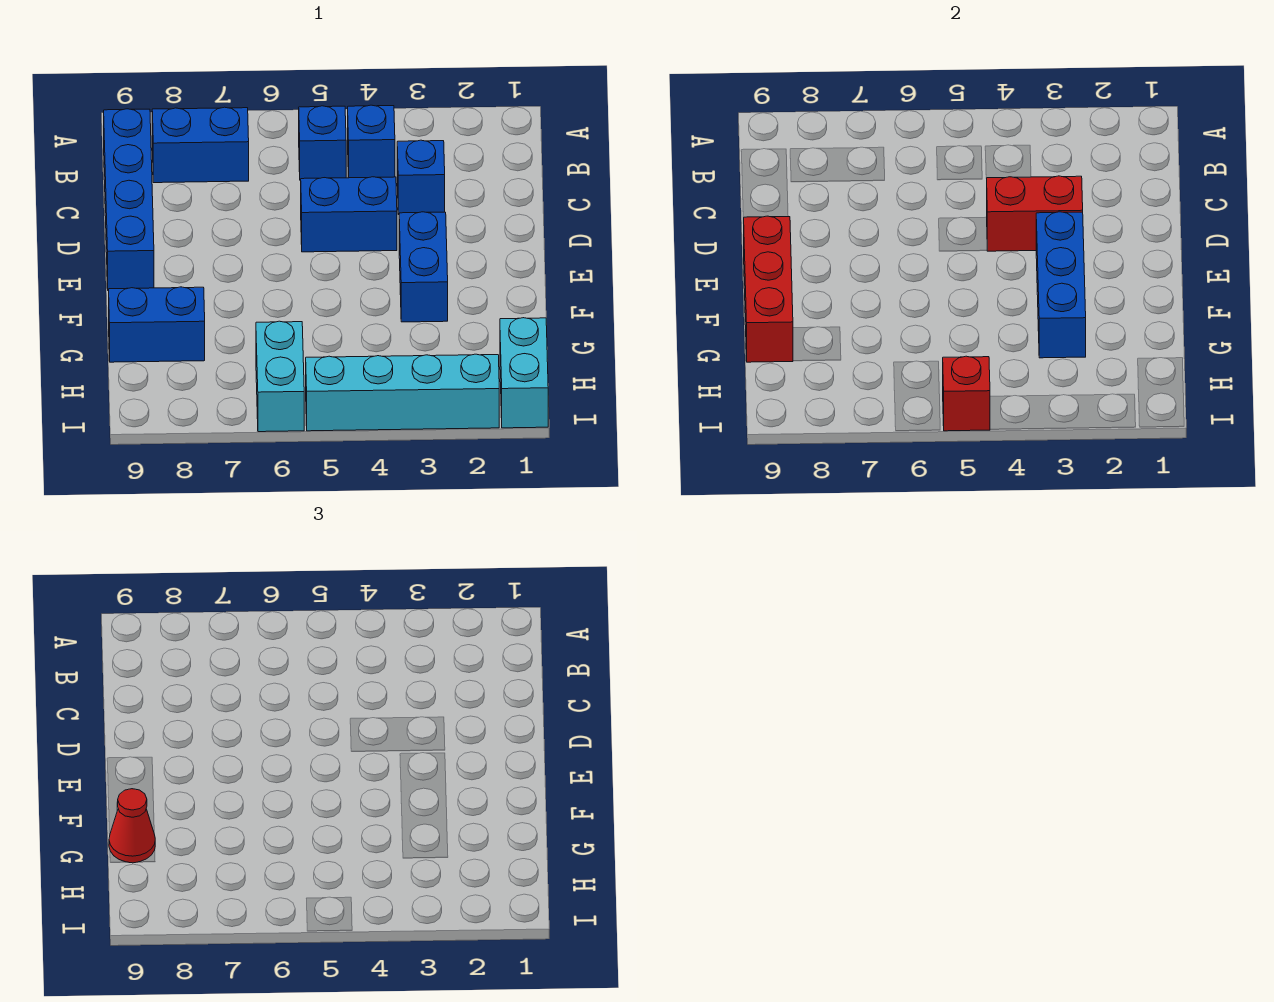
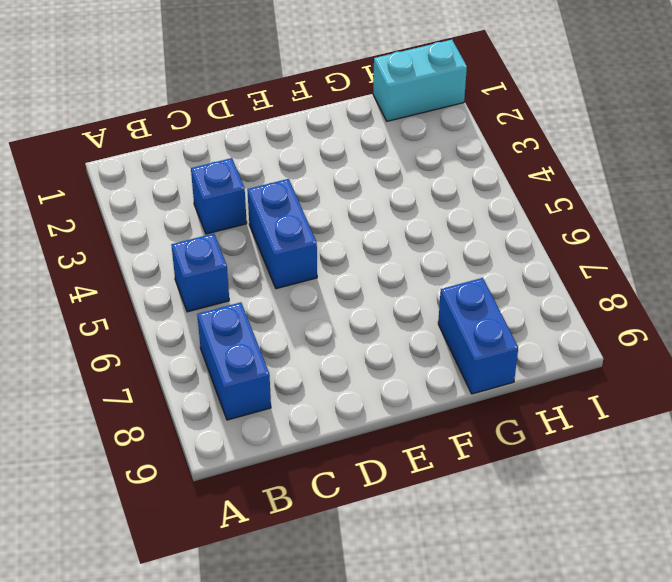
none -> blue brick B4 level 1
none -> blue brick B9:E9 level 1
none -> blue brick E3:F3 level 1

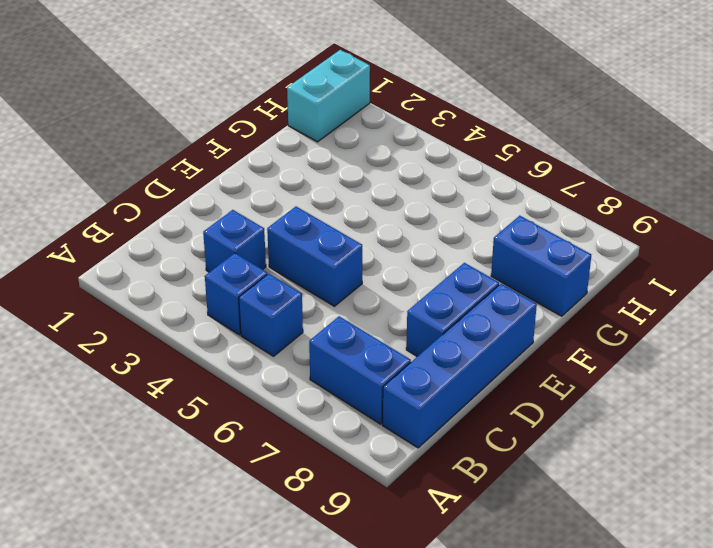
blue brick D8:E8 level 1 -> blue brick E3:F3 level 1
none -> cyan brick H6:I6 level 1
none -> cyan brick I2:I5 level 1
none -> red brick D3:D4 level 2

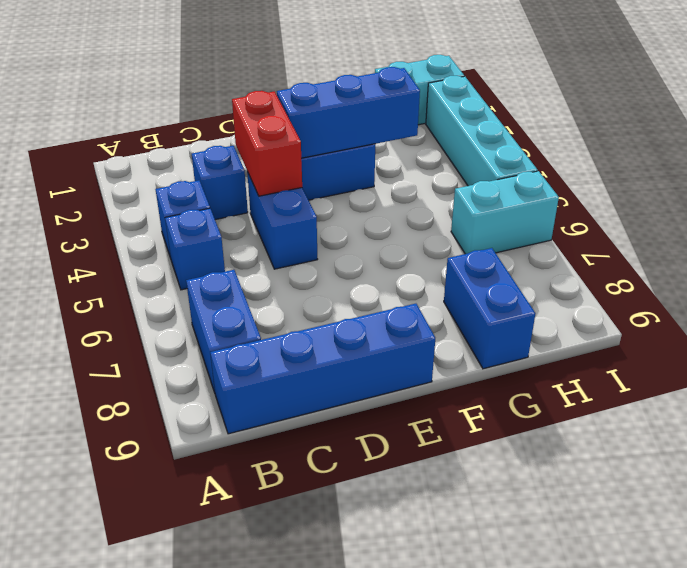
none -> red brick E9:G9 level 2
none -> red brick I5 level 2
none -> red cone G9 level 3

